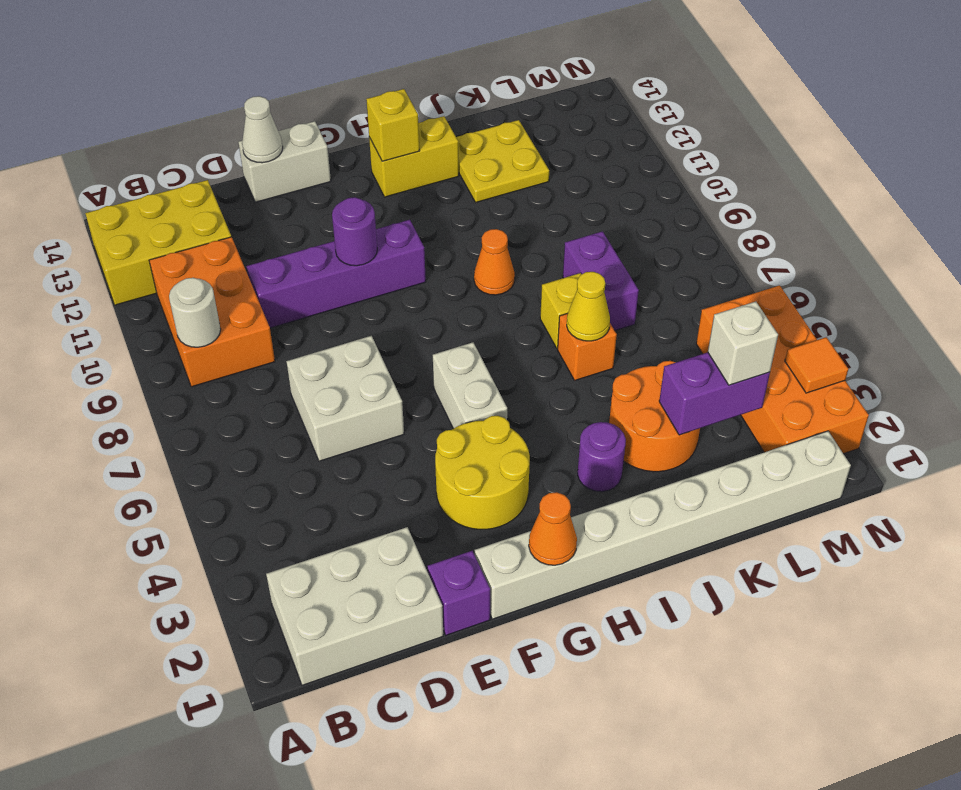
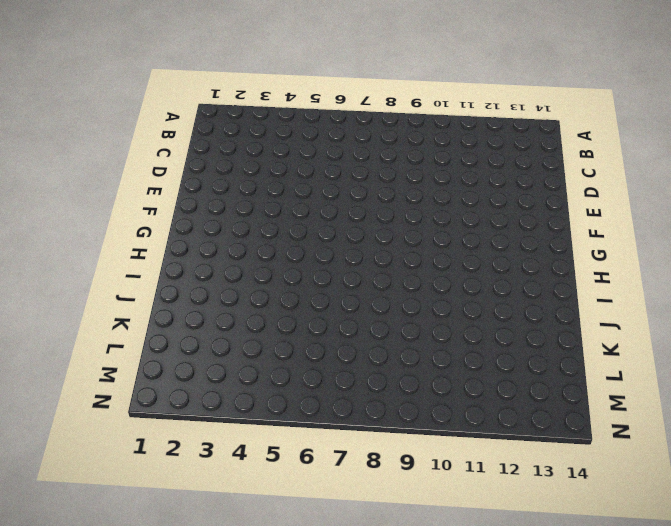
none -> yellow brick A12:C13 level 1
none -> white brick B1:D2 level 1
none -> orange brick B9:C11 level 1

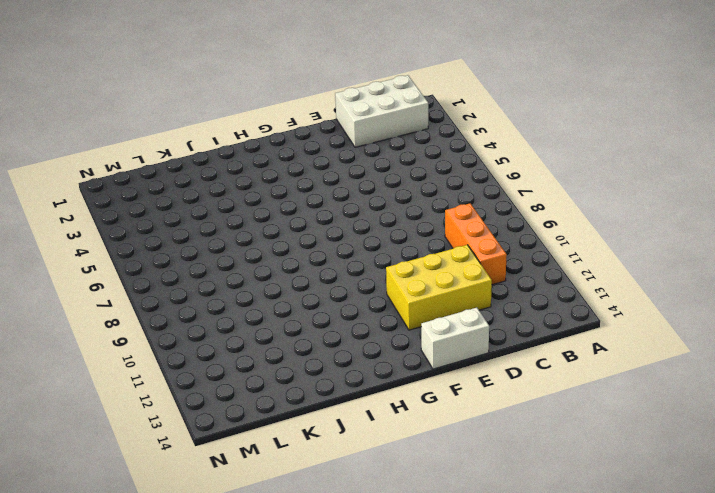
orange brick C9:C11 level 1 -> orange brick B9:C11 level 1
yellow brick D11:F12 level 1 -> yellow brick A12:C13 level 1
none -> white brick D6:E7 level 1
none -> purple brick D10:G10 level 1
none -> purple brick E1 level 1

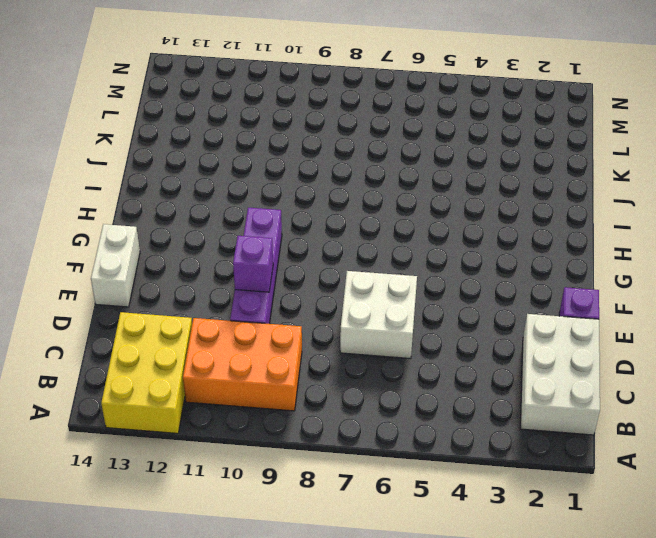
purple brick E10 level 2 -> none
none -> white brick F1:M1 level 1
none -> yellow round brick F3:G4 level 1
none -> white brick G5:G6 level 1

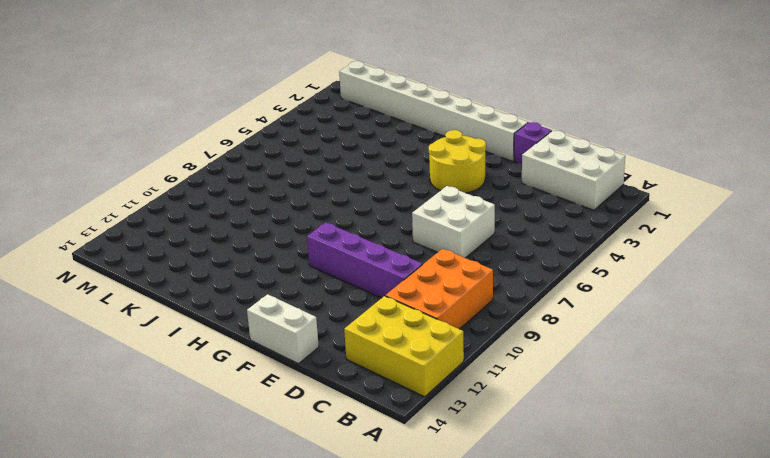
none -> white brick G5:G6 level 1
none -> yellow brick H13:I13 level 1
none -> purple round brick I3 level 1

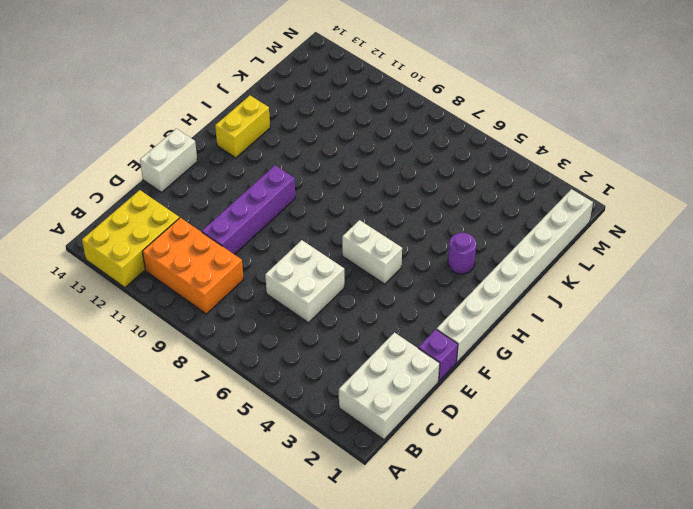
none -> yellow round brick F3:G4 level 1
none -> orange cone I9 level 1
none -> orange round brick J3:K4 level 1

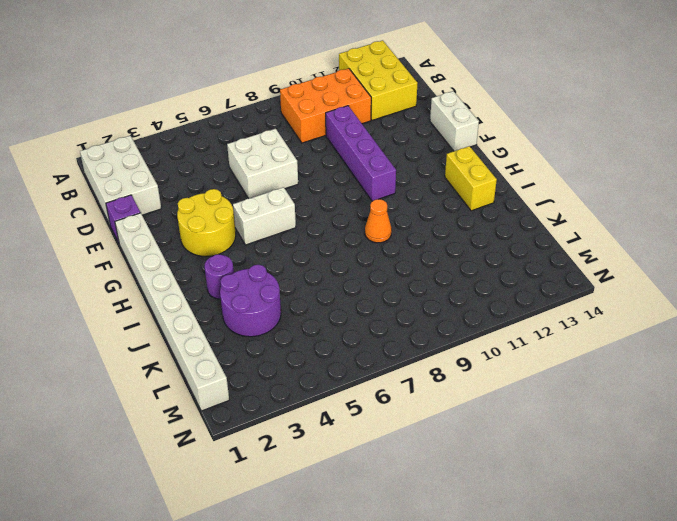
purple round brick J3:K4 level 1 -> orange round brick J3:K4 level 1
none -> orange brick J6 level 1
none -> yellow brick J7 level 1
none -> yellow plate J12:K13 level 1

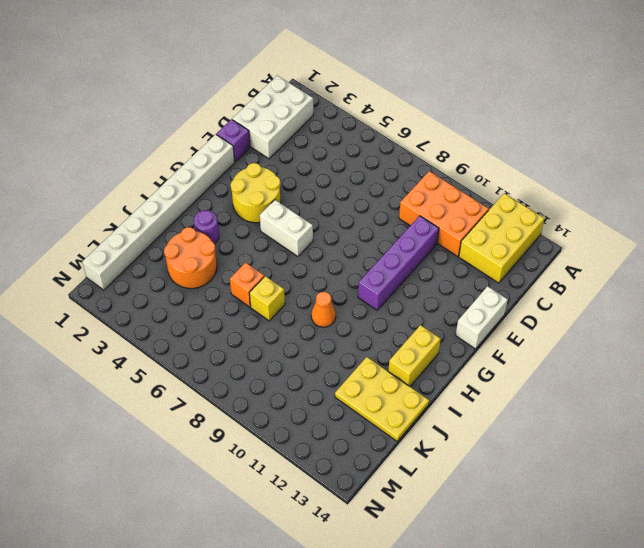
yellow plate J12:K14 level 1 -> yellow plate J12:K13 level 1
none -> white brick D6:E7 level 1
none -> purple brick K7:K8 level 1
none -> orange brick M2:N5 level 1

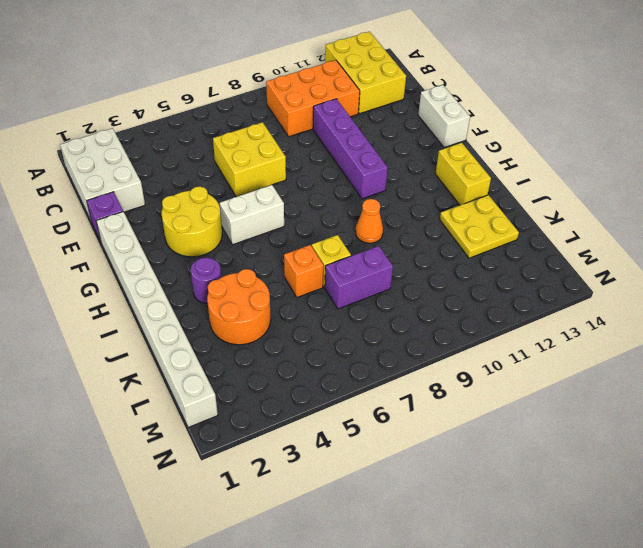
yellow brick D6:E7 level 1 -> white brick D6:E7 level 1
none -> orange brick M2:N5 level 1
none -> white round brick B9 level 2
none -> white cone E14 level 2

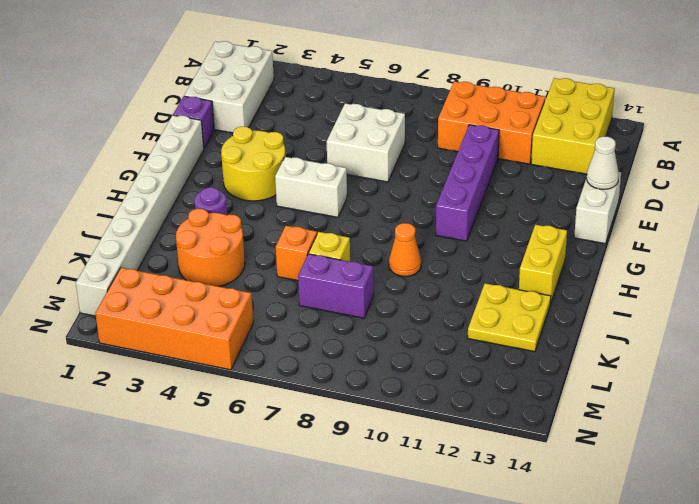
none -> white round brick B9 level 2
none -> purple round brick F10 level 2
none -> orange cone G1 level 2

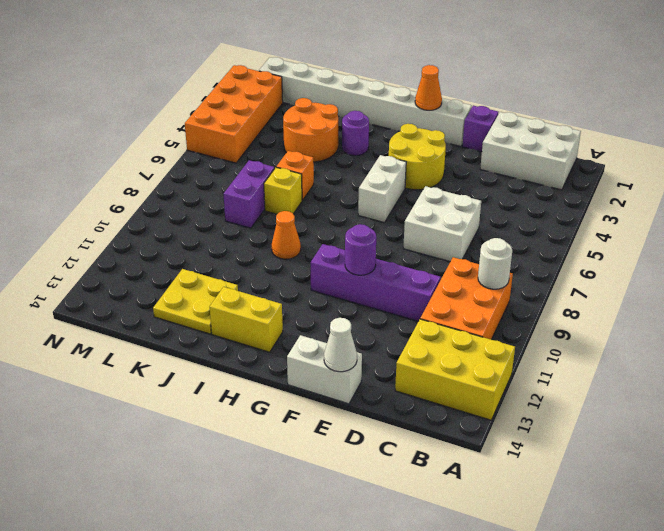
none -> yellow brick H13 level 2
none -> yellow cone J6 level 2
none -> purple brick K3:L3 level 2

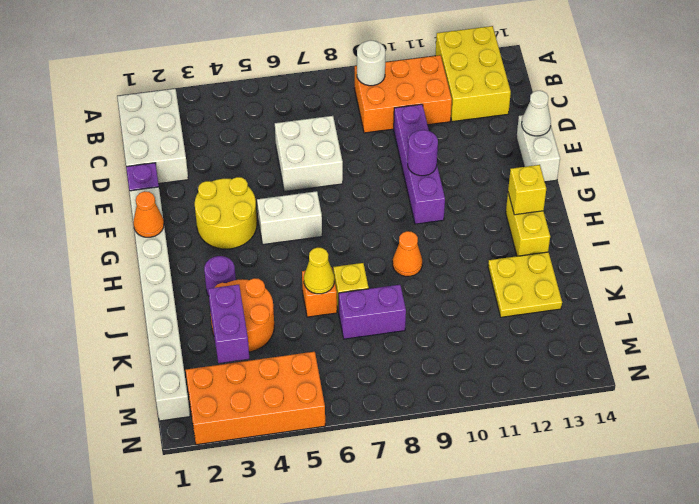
none -> orange tile N3 level 2
none -> white brick L3 level 3

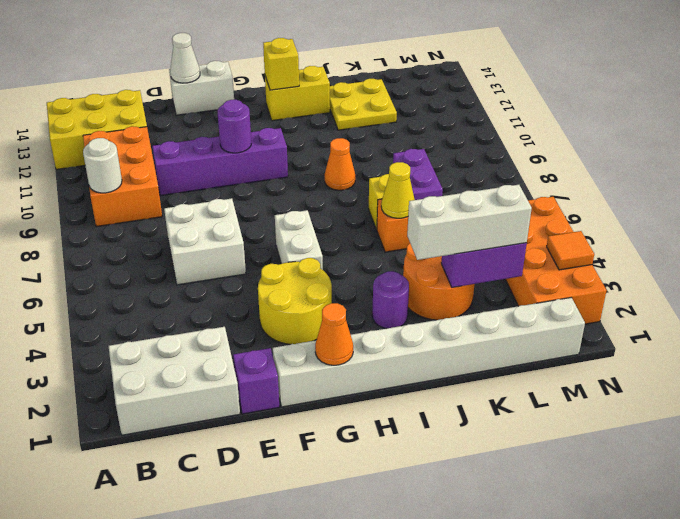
white brick J3:L3 level 3 -> white brick L3 level 3

